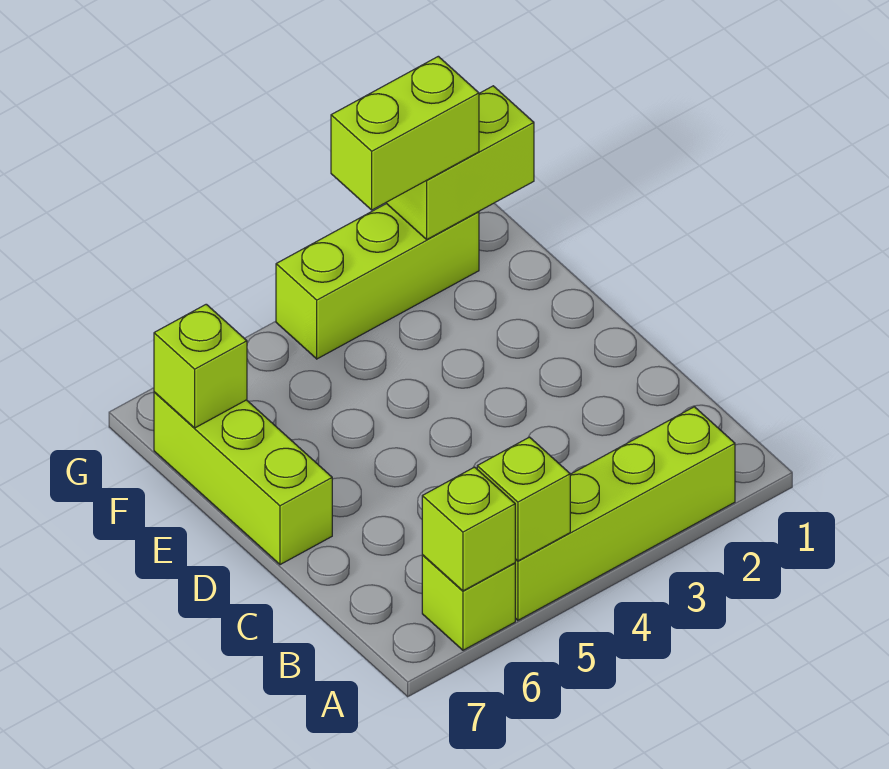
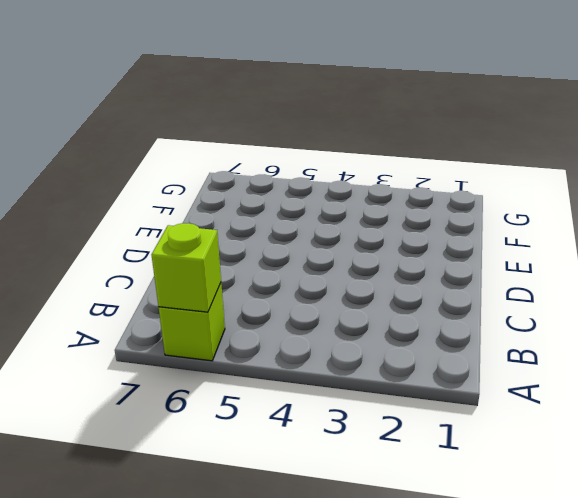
none -> lime brick A2:A5 level 1
none -> lime brick D7:F7 level 1

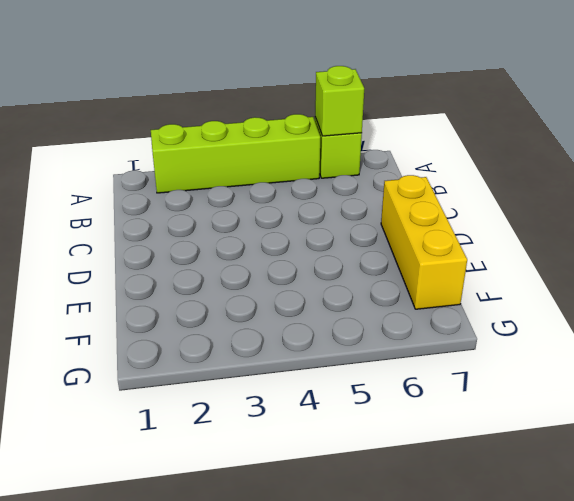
yellow brick D7:F7 level 1 -> lime brick D7:F7 level 1
none -> lime brick G2:G4 level 1
none -> lime brick A5 level 2

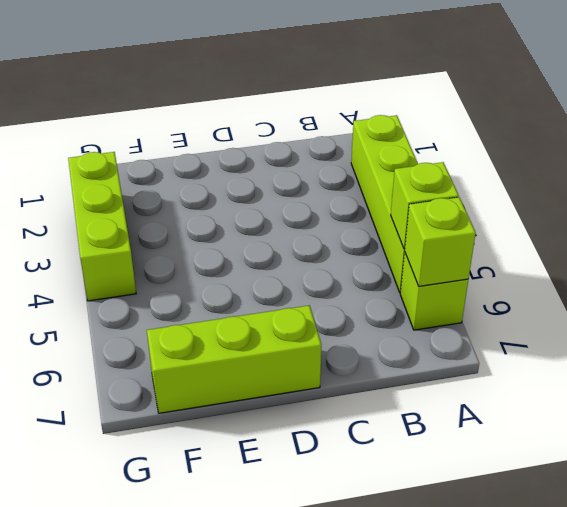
none -> lime brick F7 level 2
none -> lime brick G1:G2 level 2

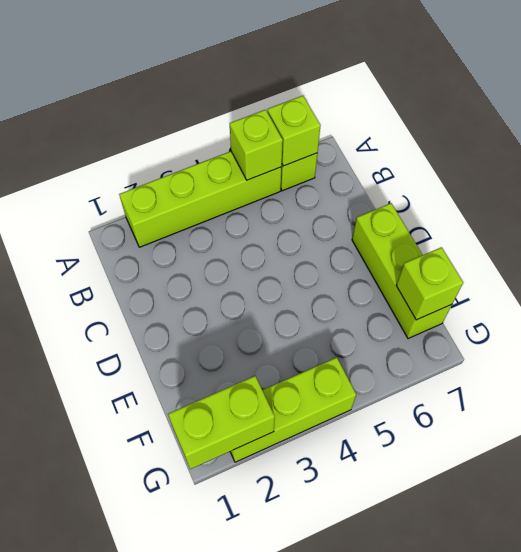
none -> lime brick G2:G3 level 3

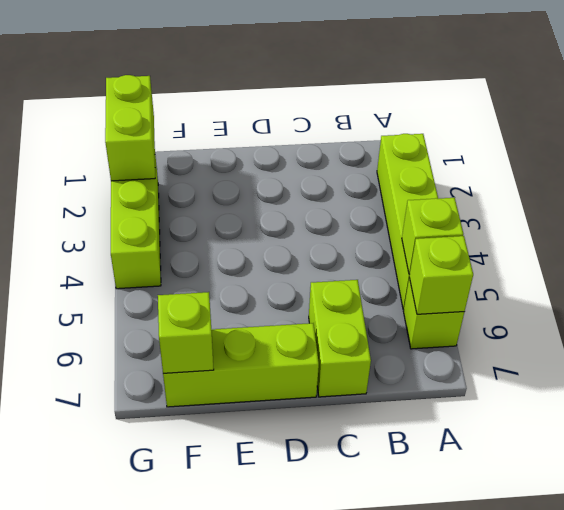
lime brick C6:C7 level 1 -> lime brick G2:G3 level 3

